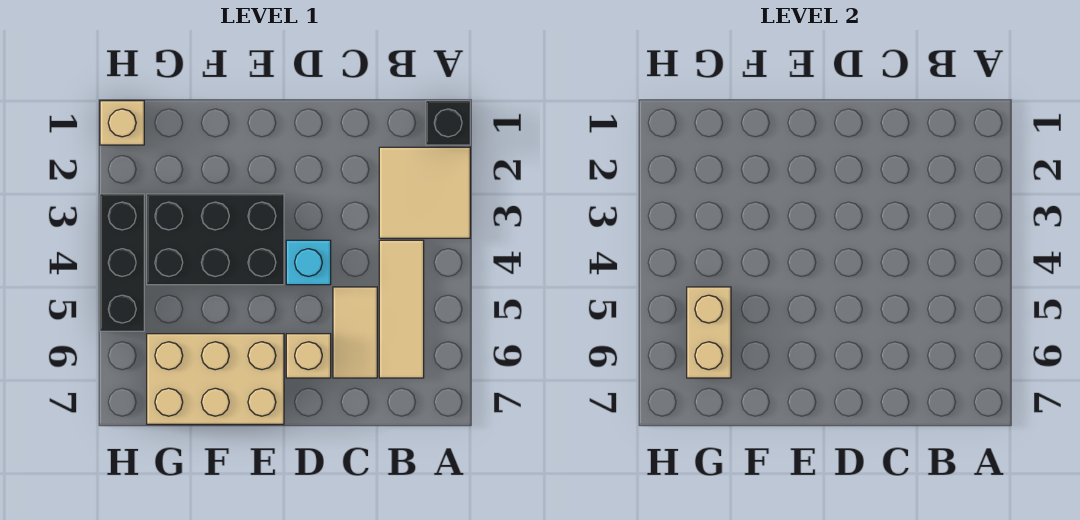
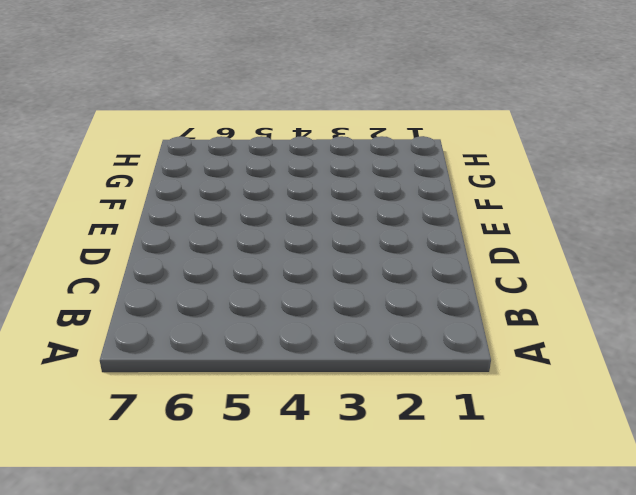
none -> black brick A1 level 1
none -> tan tile A2:B3 level 1

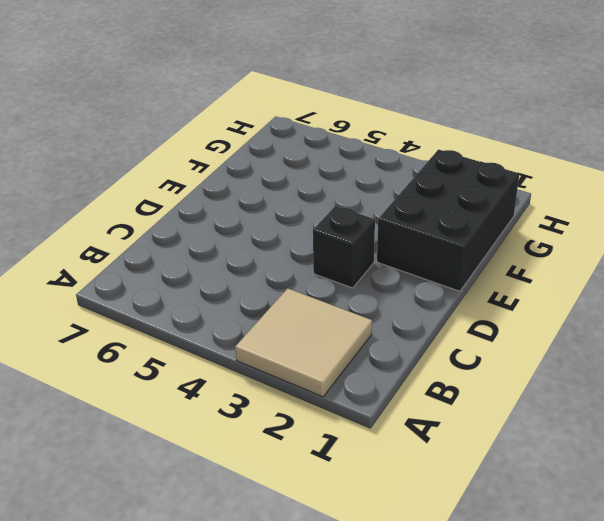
black brick D3 level 1 -> black brick A1 level 1
black brick E1:G2 level 1 -> black brick E3:G4 level 1
none -> tan tile B4:B6 level 1
none -> tan tile C5:C6 level 1

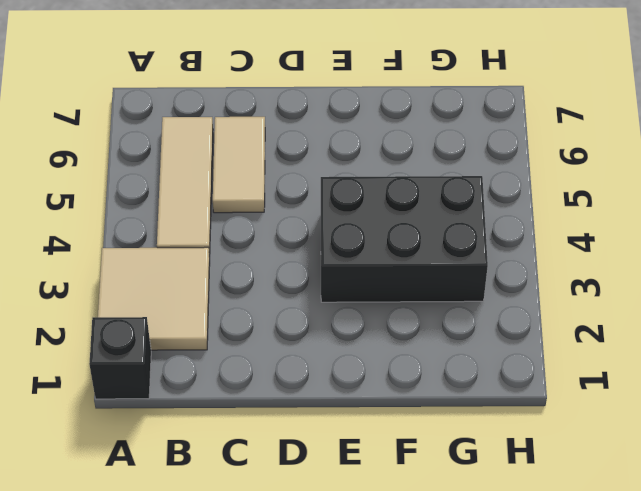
none -> cyan brick D4 level 1
none -> tan brick D6 level 1

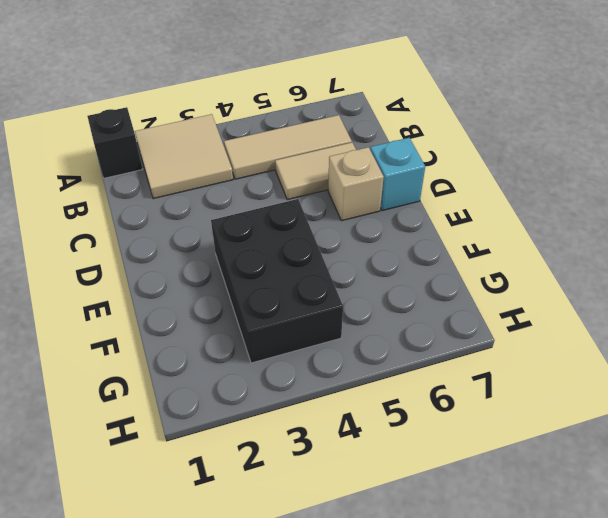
cyan brick D7 level 1 -> cyan brick D4 level 1
none -> tan brick E6:G7 level 1
none -> tan brick H1 level 1

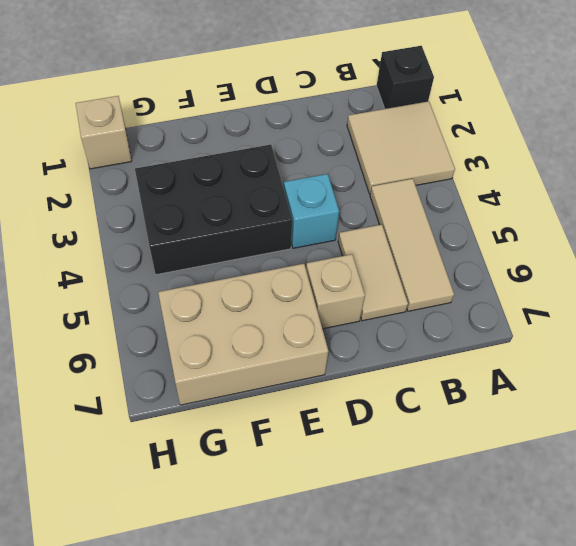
none -> black brick H3:H5 level 1
none -> tan brick G5:G6 level 2

